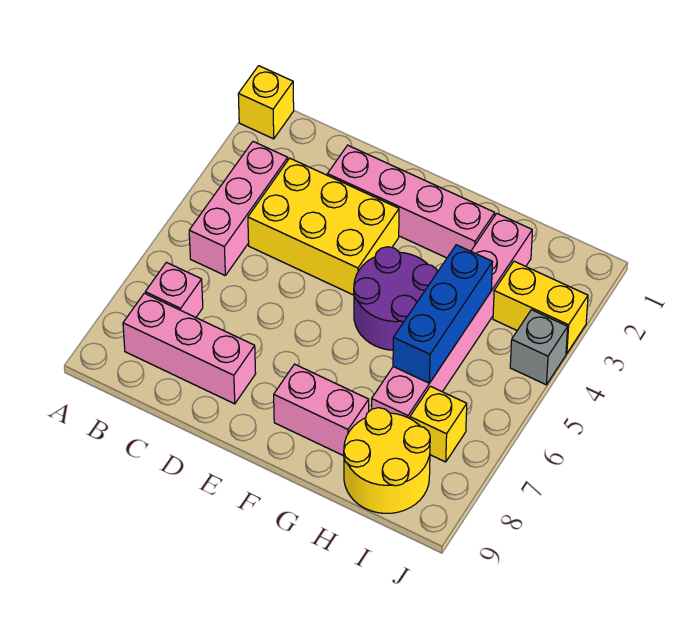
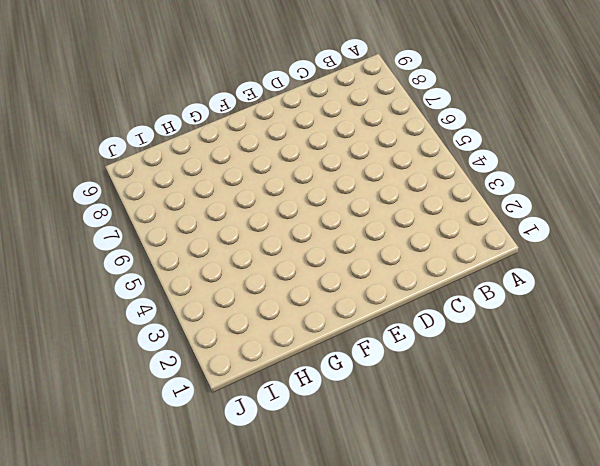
none -> yellow brick A1 level 1
none -> pink brick B3:B5 level 1
none -> pink brick B7 level 1

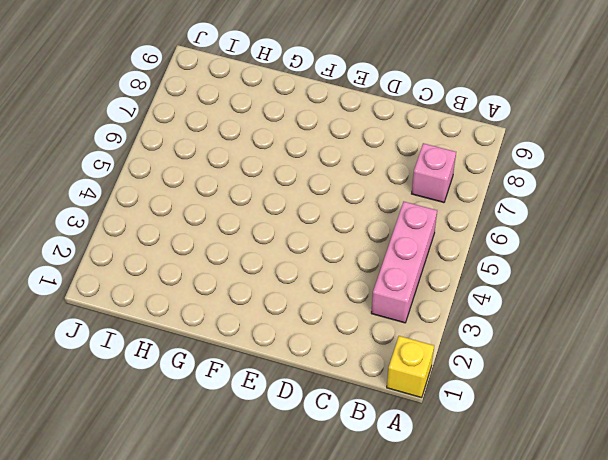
none -> pink brick B8:D8 level 1
none -> yellow brick C3:E4 level 1
none -> pink brick D2:G2 level 1

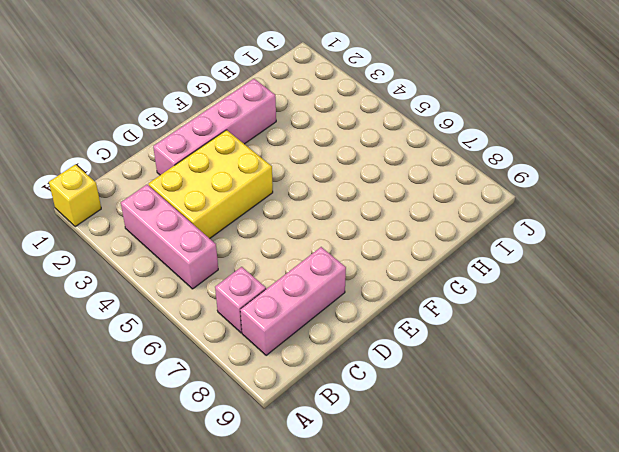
none -> purple round brick F4:G5 level 1
none -> pink brick F8:G8 level 1
none -> pink brick H2:H7 level 1

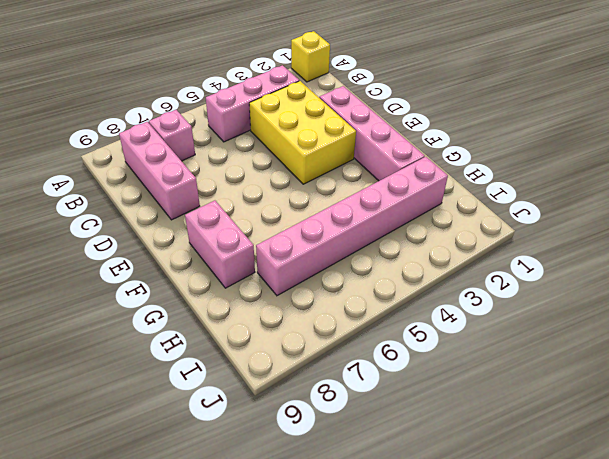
none -> purple round brick F4:G5 level 1
none -> yellow round brick H8:I9 level 1
none -> yellow brick I3:J3 level 1

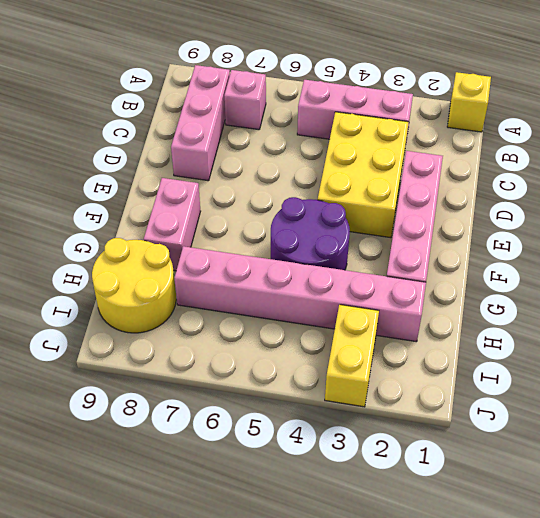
none -> yellow brick I7 level 1
none -> grey brick J4 level 1
none -> blue brick H4:H6 level 2

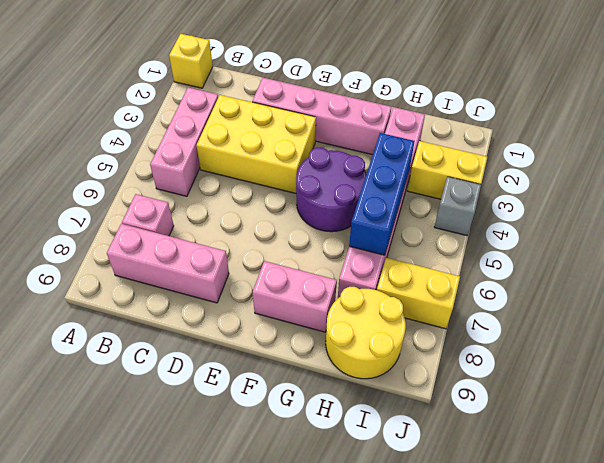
yellow brick I7:J7 level 1 -> yellow brick I7 level 1

